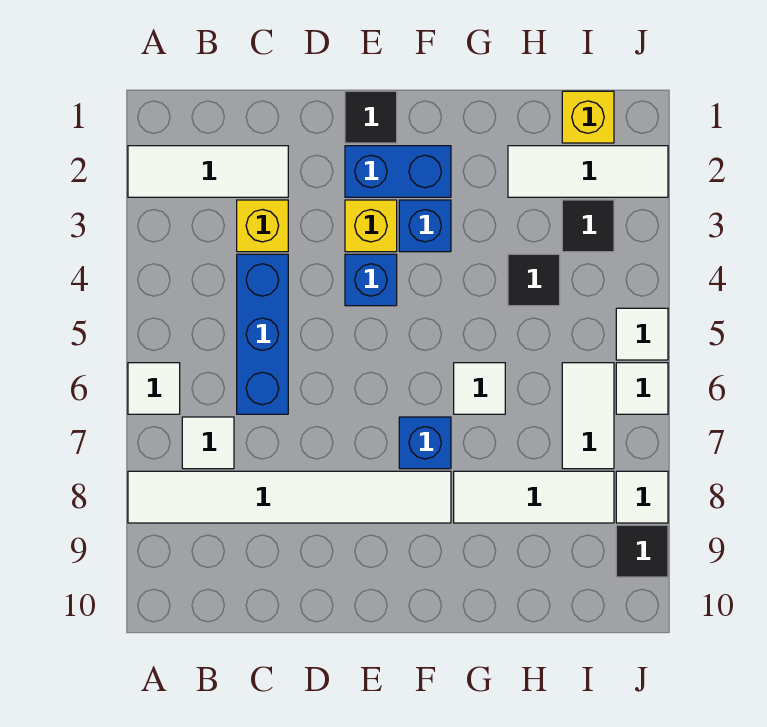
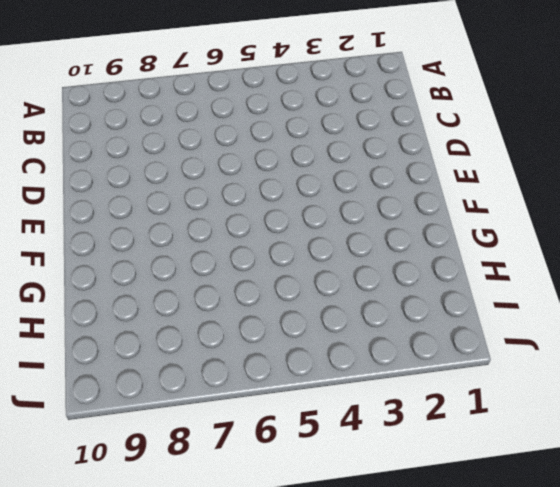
none -> white tile A2:C2 level 1
none -> white tile A6 level 1
none -> white tile A8:F8 level 1

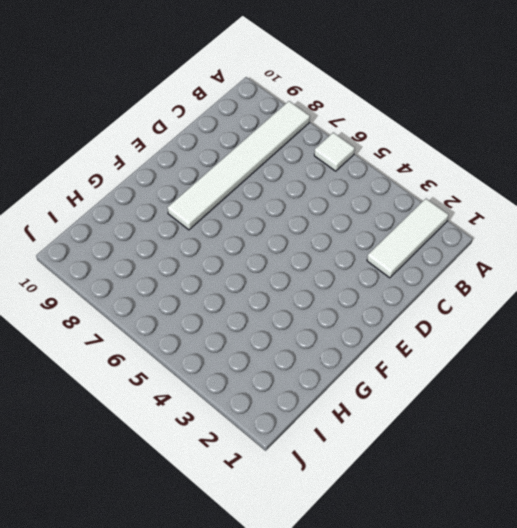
none -> white tile B7 level 1
none -> yellow brick C3 level 1
none -> blue brick C4:C6 level 1

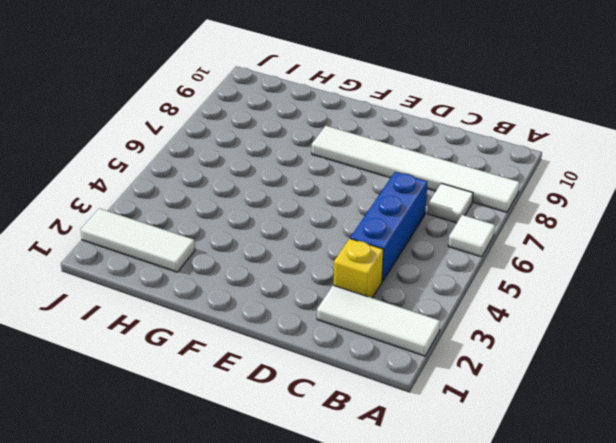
none -> black tile E1 level 1
none -> blue brick E2:F2 level 1
none -> yellow brick E3 level 1

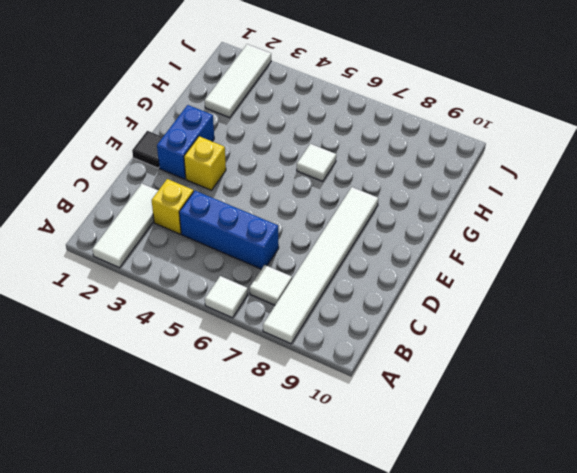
none -> blue brick E4 level 1
none -> blue brick F3 level 1
none -> blue brick F7 level 1

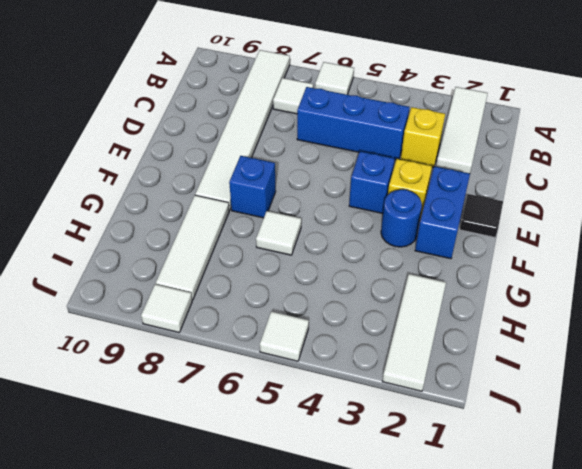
blue round brick F3 level 1 -> blue brick F3 level 1
none -> black tile H4 level 1
none -> yellow brick I1 level 1
none -> black tile I3 level 1

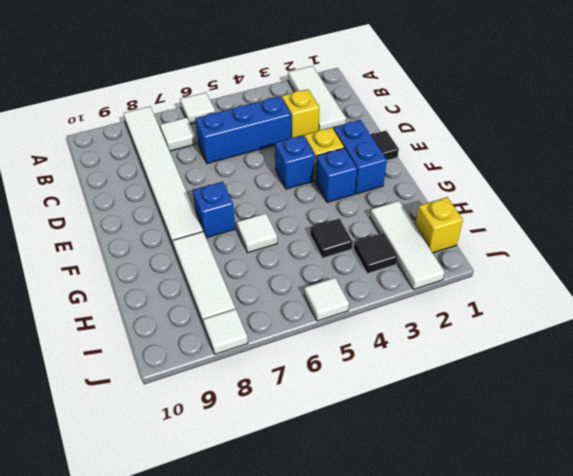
none -> white tile I6:I7 level 1
none -> white tile J6 level 1
none -> black tile J9 level 1

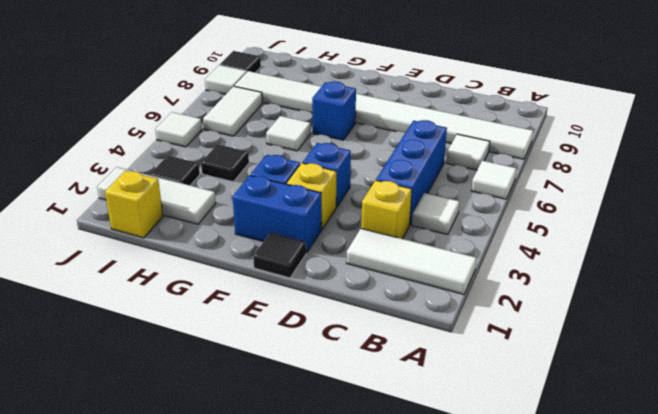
white tile B4 level 1 -> white tile J6 level 1

